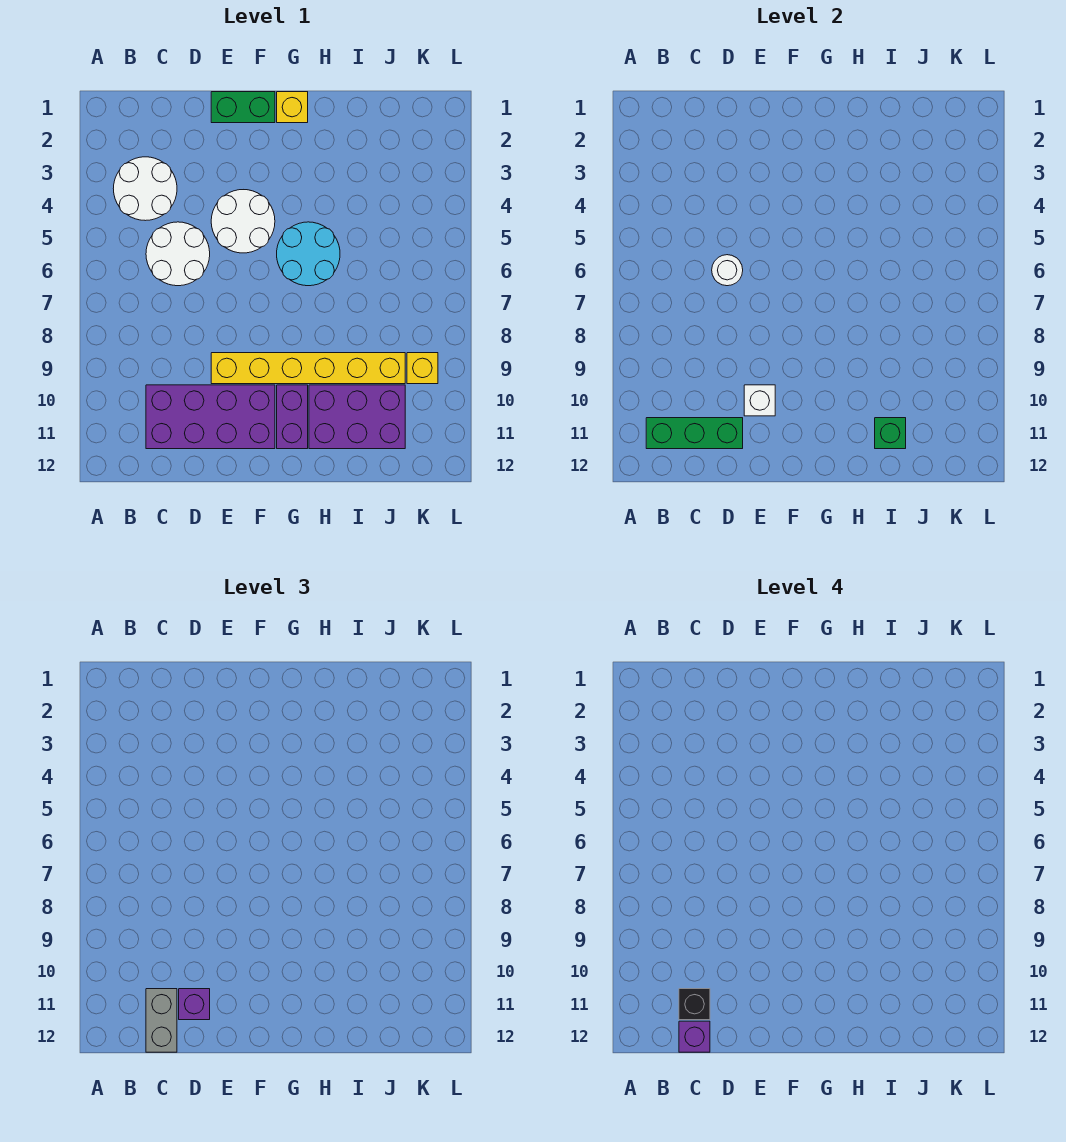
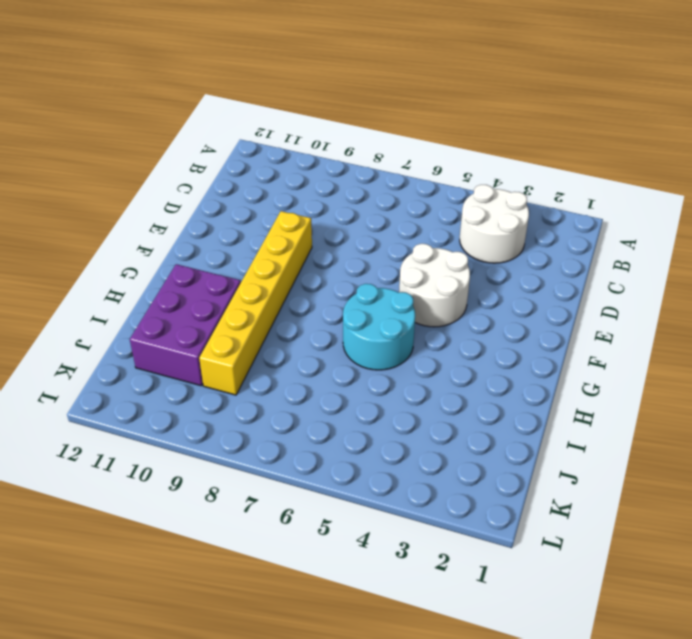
none -> white round brick C5:D6 level 1
none -> purple brick C10:F11 level 1
none -> green brick E1:F1 level 1

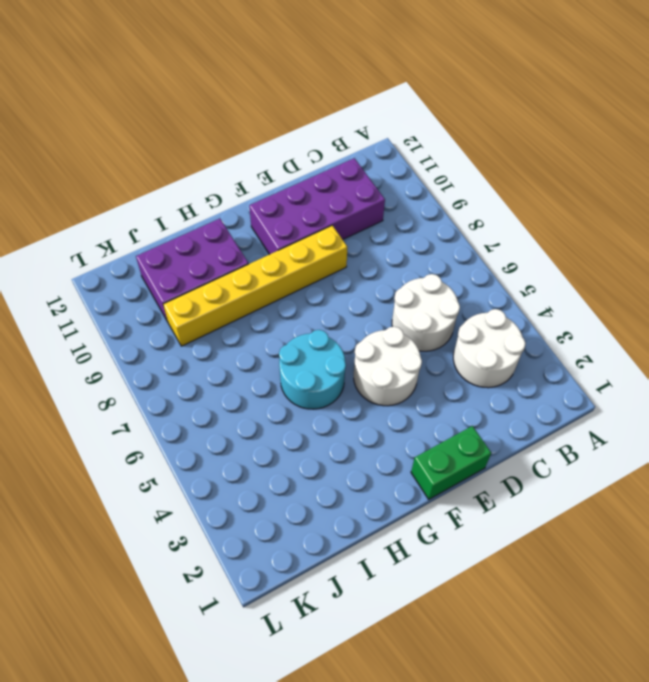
none -> yellow brick G1 level 1
none -> purple brick G10:G11 level 1
none -> yellow brick K9 level 1

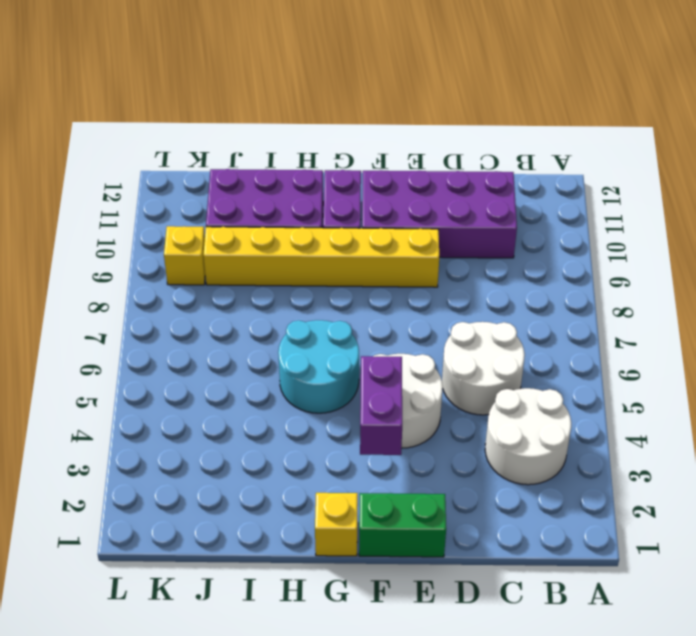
purple brick F3:F4 level 2 -> none
none -> green brick B11:D11 level 2
none -> white round brick D6 level 2
none -> white brick E10 level 2

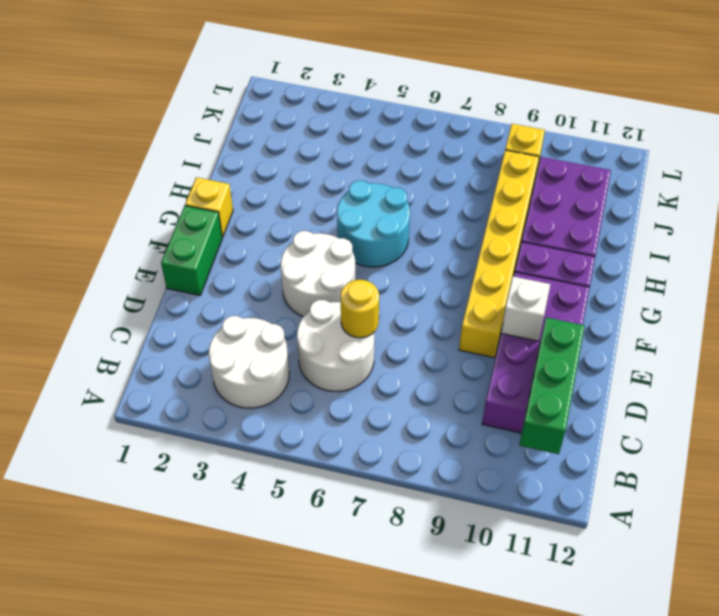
yellow round brick D6 level 2 -> white round brick D6 level 2
none -> green brick I11 level 2
none -> grey brick C11:C12 level 3
none -> purple brick D11 level 3

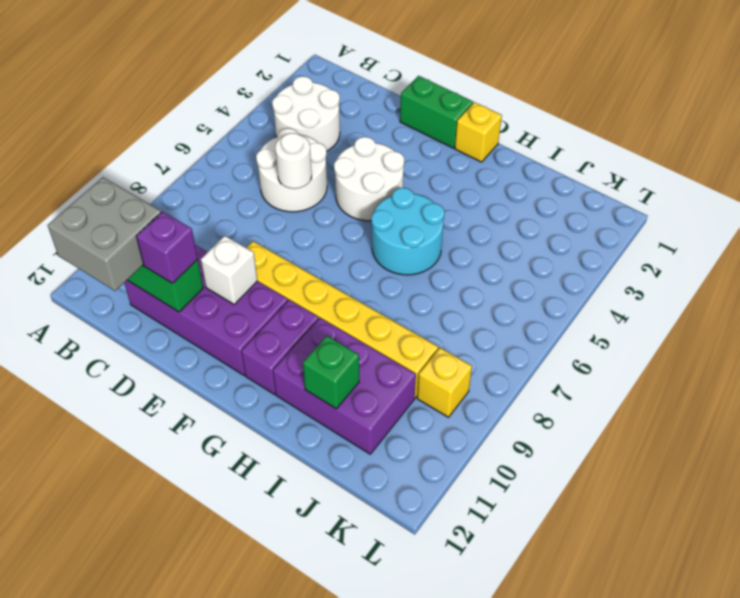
grey brick B11:C12 level 3 -> grey brick C11:C12 level 3
none -> black brick C11 level 4
none -> purple brick C12 level 4

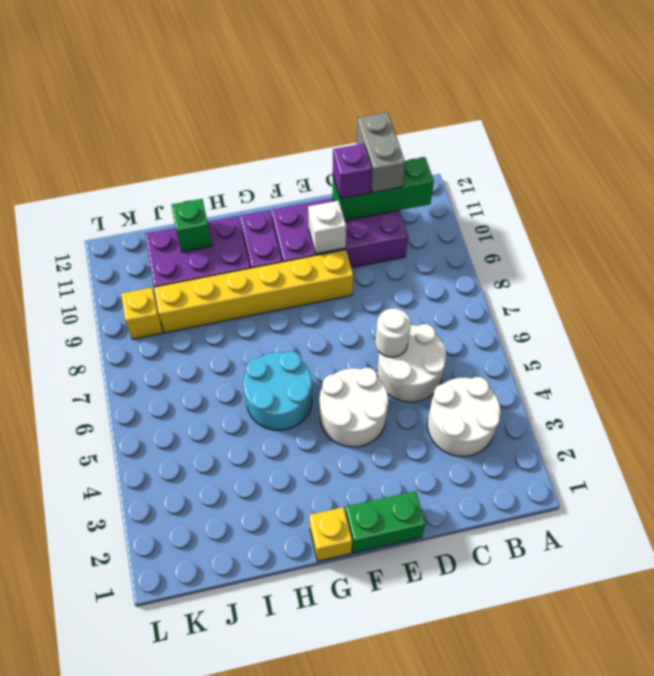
none -> black brick C11 level 4
none -> purple brick C12 level 4

